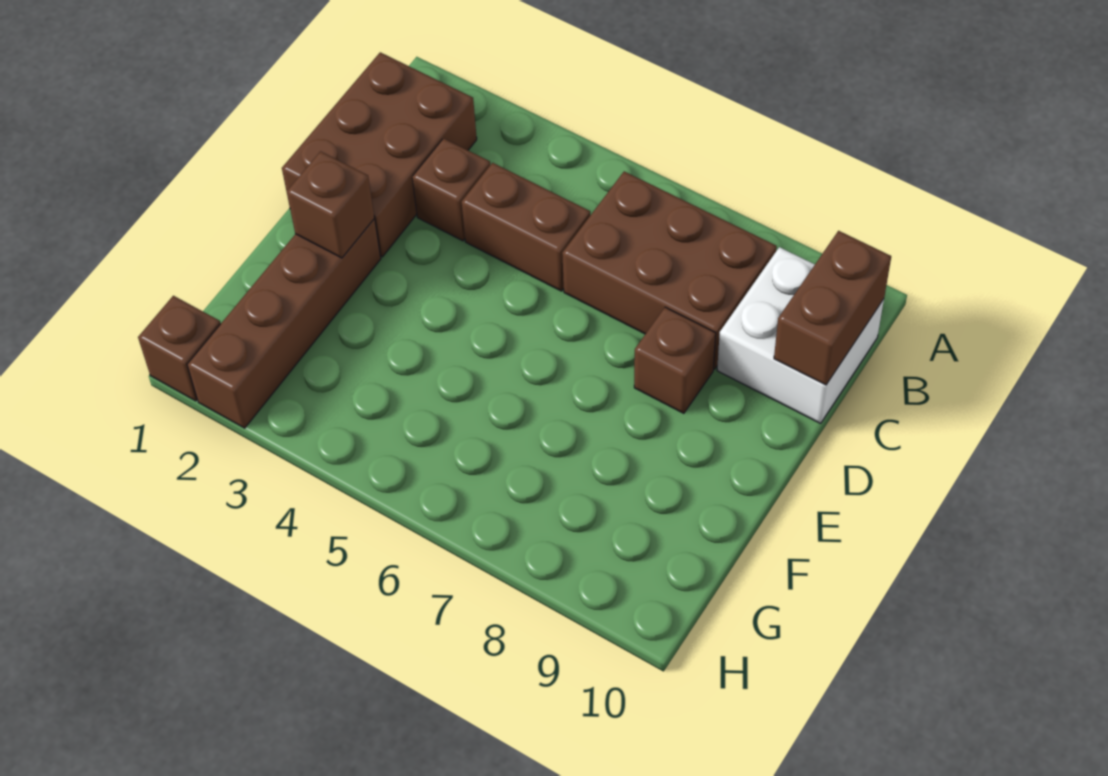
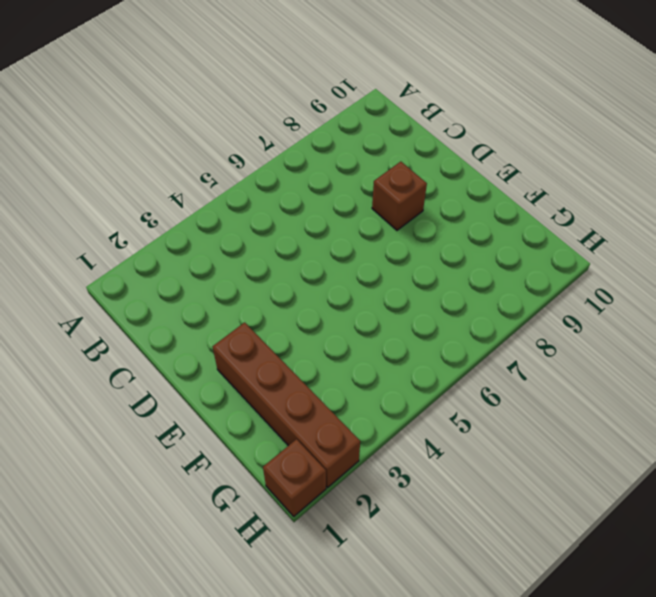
none -> brown brick B1:D2 level 1
none -> brown brick B6:C8 level 1

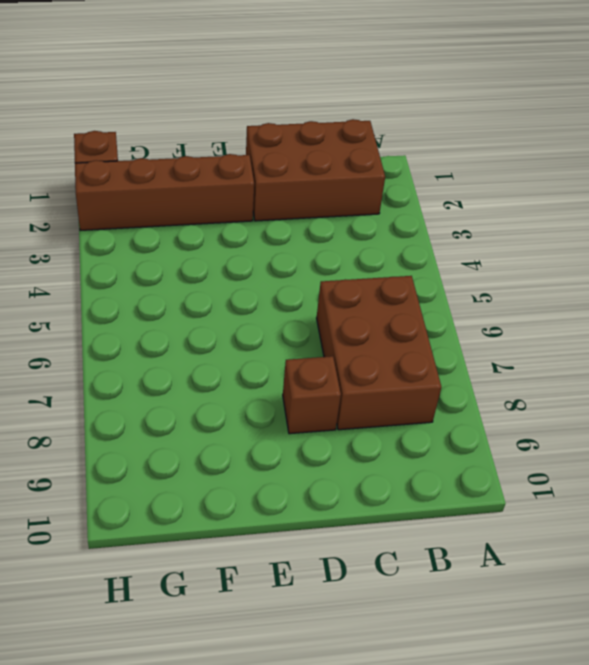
none -> white brick B9:C10 level 1
none -> brown brick C3 level 1

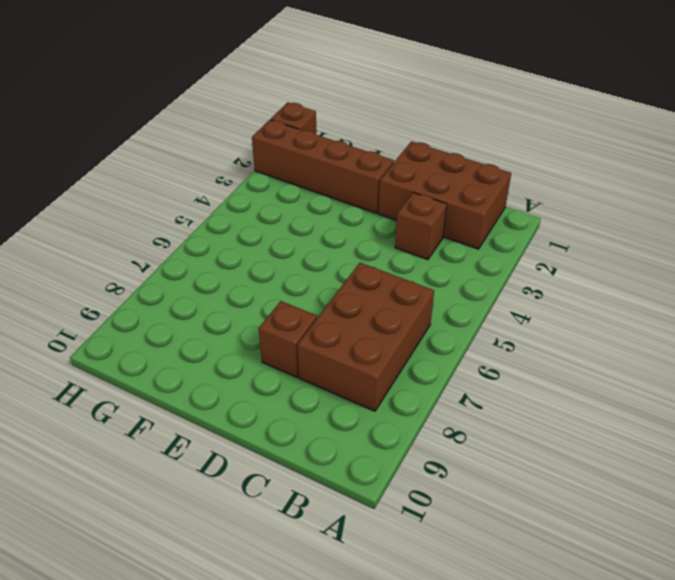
none -> white brick B9:C10 level 1
none -> brown brick C4:C5 level 1

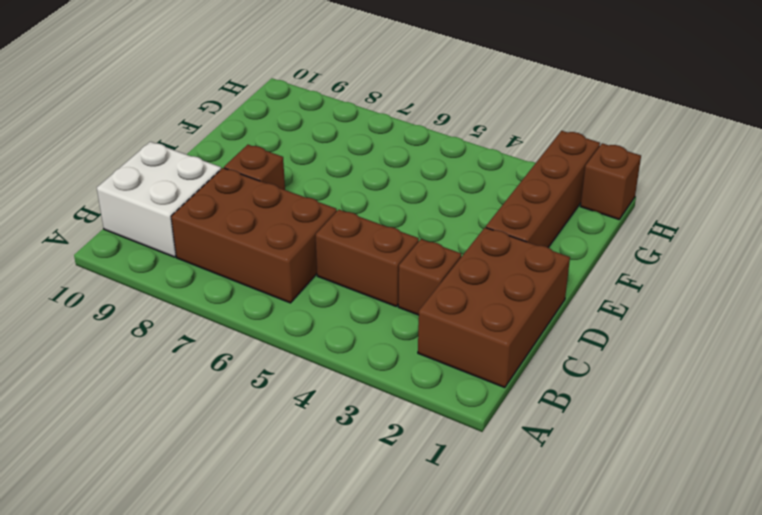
none -> brown brick B10:C10 level 2
none -> brown brick E2 level 2

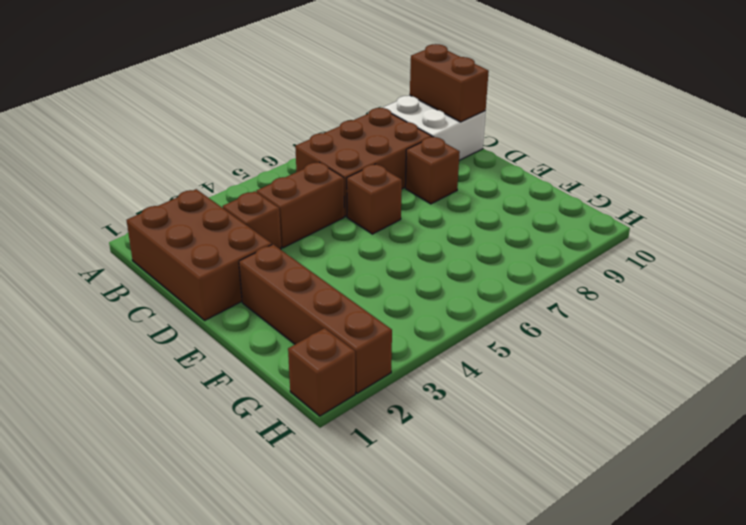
brown brick D6 level 1 -> brown brick E2 level 2

